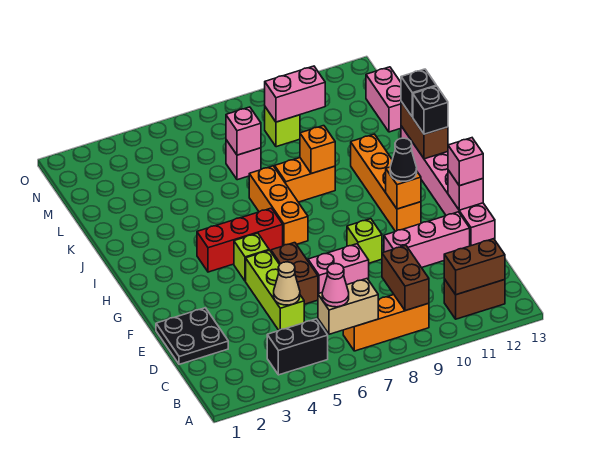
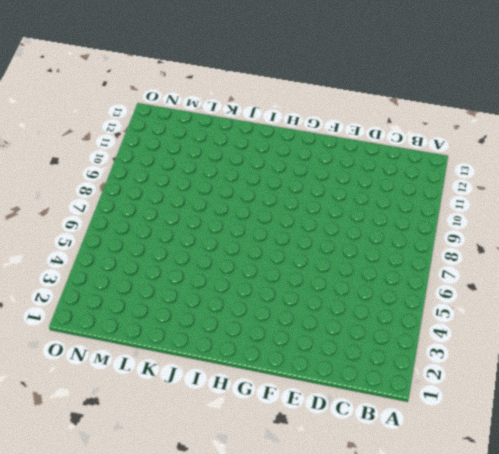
none -> black brick B4:B5 level 1
none -> orange brick B7:B9 level 1
none -> brown brick B11:B12 level 1
none -> black plate D1:E2 level 1

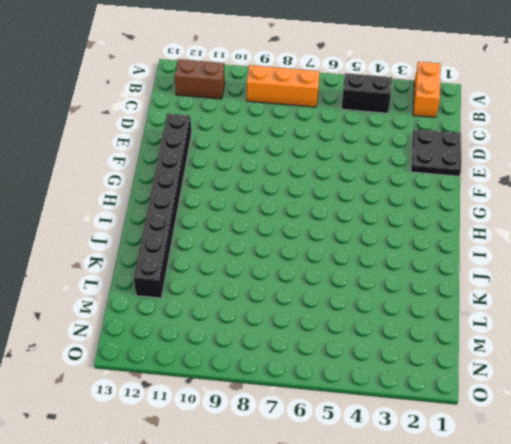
orange brick A2:B2 level 1 -> orange brick J8:J9 level 1
black brick E12:L12 level 1 -> pink brick E10:E12 level 1
none -> lime brick D5:F5 level 1
none -> brown brick E6:F6 level 1
none -> pink brick E7:E8 level 1
none -> pink brick E13:J13 level 1

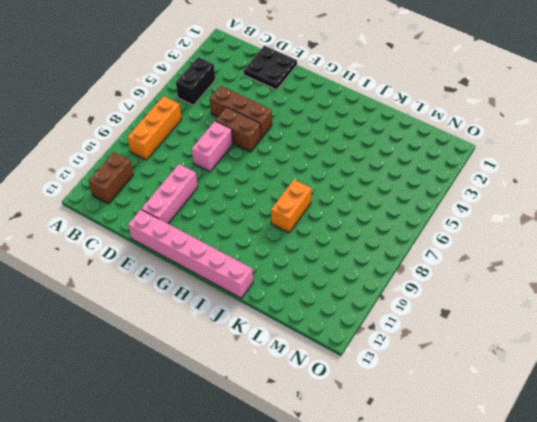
brown brick D5:F5 level 1 -> lime brick D5:F5 level 1
none -> lime brick F9 level 1
none -> lime brick G5 level 1
none -> orange brick G11:J11 level 1
none -> red brick H4:H6 level 1

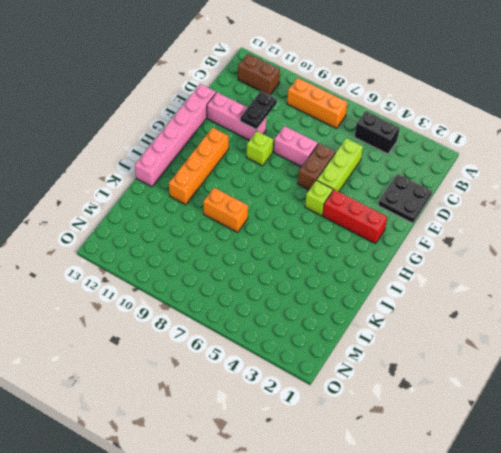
black plate D10:E10 level 2 -> none
red brick G2:G4 level 1 -> red brick H4:H6 level 1
none -> orange brick H7:J7 level 1
none -> pink brick L7 level 1
none -> pink brick L13:M13 level 1
none -> lime brick M9 level 1

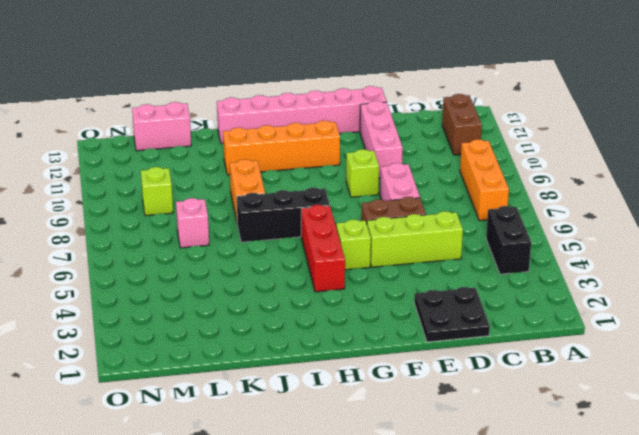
black brick H7:J7 level 1 -> orange brick H7:J7 level 1
none -> tan brick B6:B7 level 2
none -> brown brick B9:C9 level 2
none -> brown brick B11:B12 level 2
none -> tan cone D5 level 2

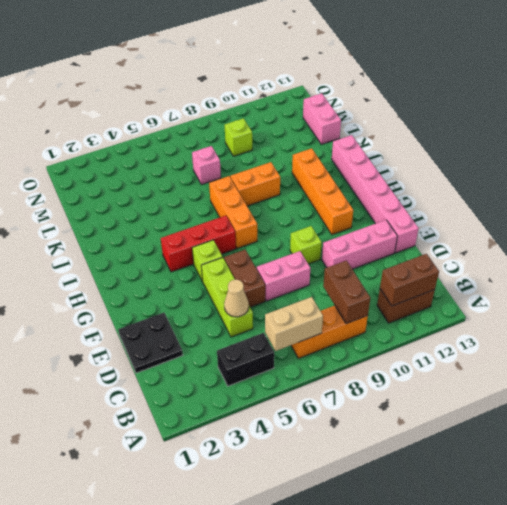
none -> pink brick F13 level 2
none -> orange brick G11 level 2
none -> brown brick I13:J13 level 2
none -> orange brick J9 level 2

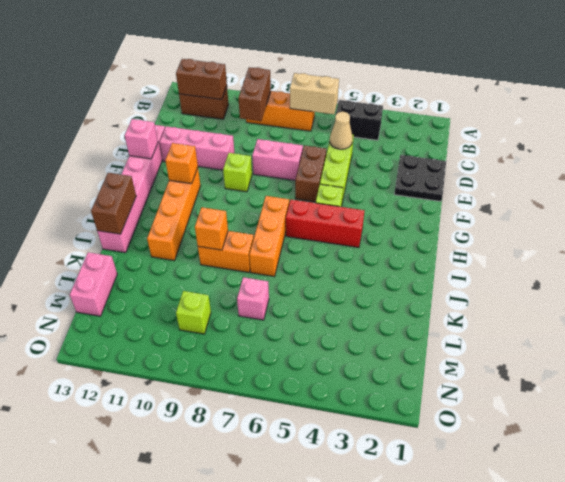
none -> pink brick L7 level 2
none -> pink brick M9:M10 level 2
none -> pink cone B6 level 3
none -> pink brick F13 level 3

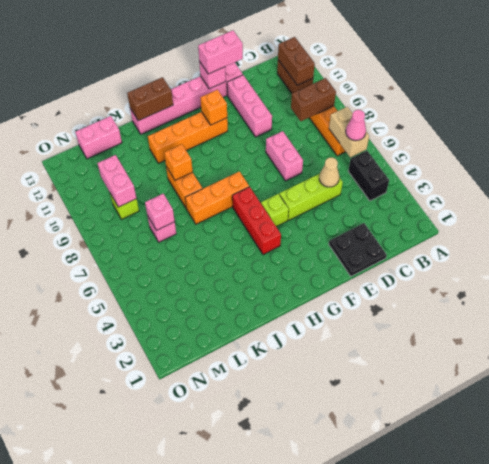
pink brick E13:F13 level 3 -> pink brick F13 level 3
none -> brown brick E6:F6 level 1
none -> lime brick F9 level 1
none -> black cone G11 level 3
none -> black brick I13 level 3

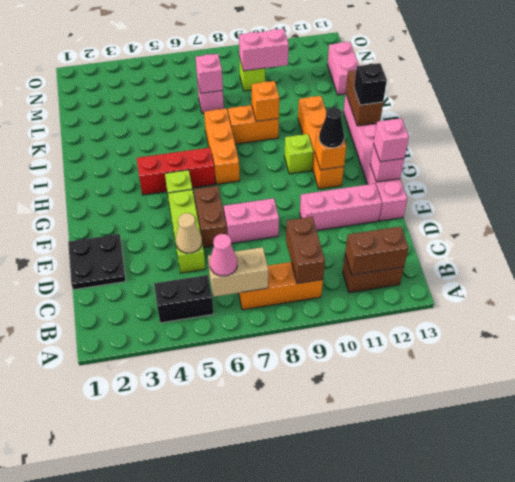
lime brick H10 level 1 -> lime brick F9 level 1
none -> black brick J13 level 3

